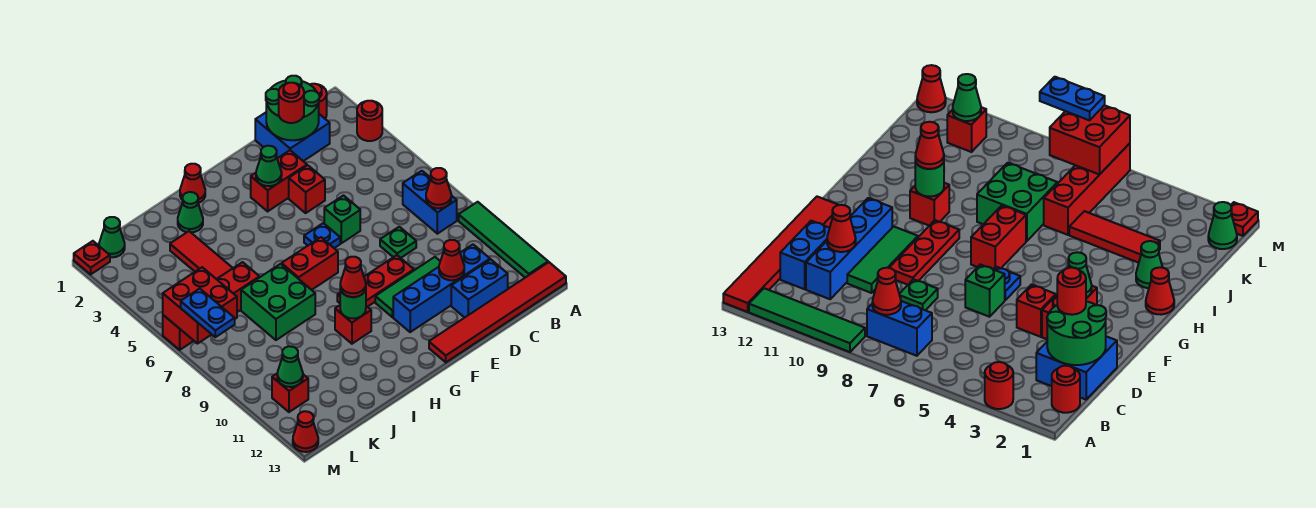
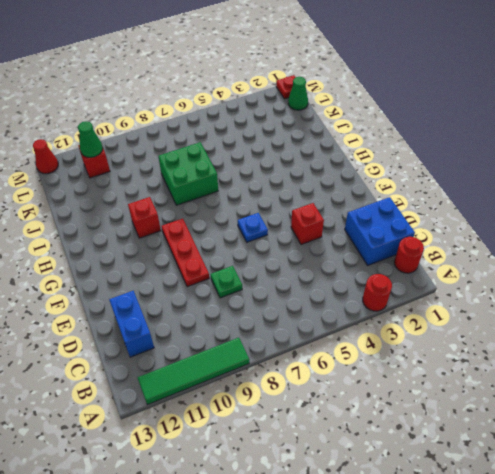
none -> red tile A13:F13 level 1
none -> blue brick B7:B8 level 1
none -> blue brick C11:F11 level 1
none -> green tile D10:F10 level 1

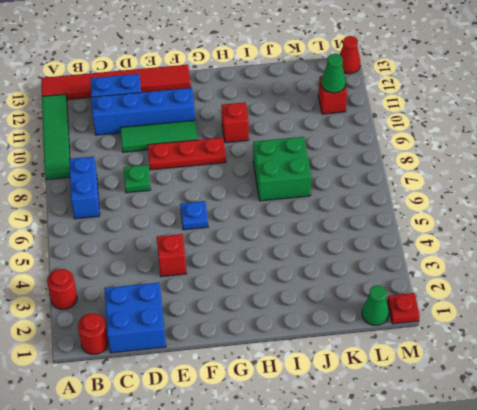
none -> red brick E3:F3 level 1
none -> green brick E6 level 1
none -> red brick G7:H7 level 1
none -> red cone H1 level 1

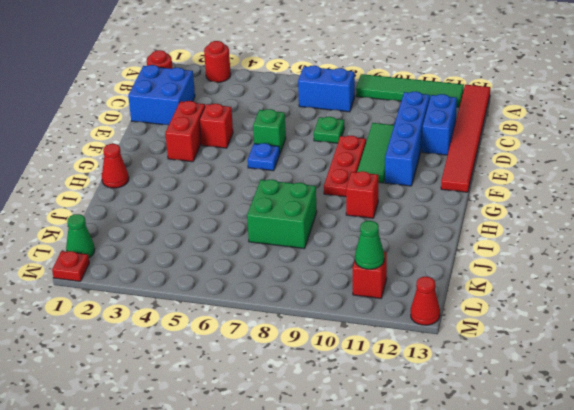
none -> red brick G7:H7 level 1
none -> green cone I2 level 1
none -> red tile J3:J5 level 1
none -> red brick J6:M6 level 1

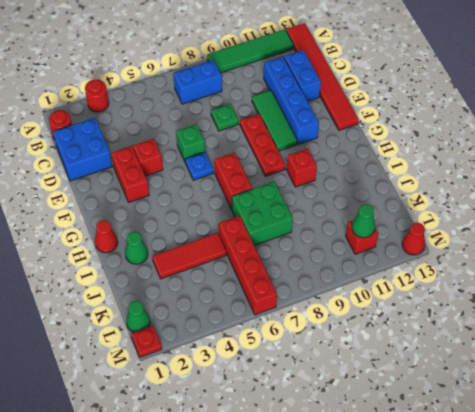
none -> red cone B8 level 2
none -> green round brick C1:D2 level 2
none -> red cone D11 level 2
none -> green cone F3 level 2

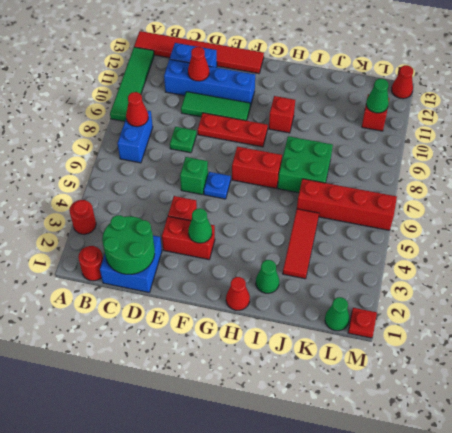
none -> green round brick H10 level 2
none -> red brick L6:M7 level 2
none -> red round brick D2 level 3
none -> red cone H10 level 3

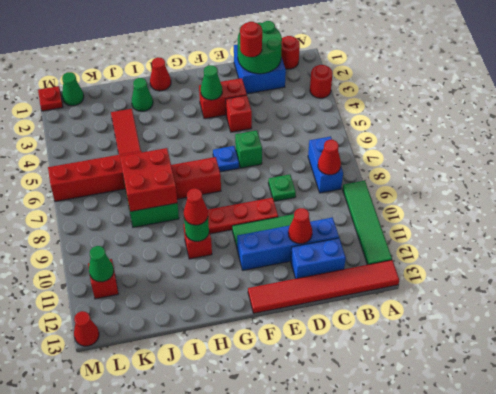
red brick I7:J8 level 2 -> red brick L6:M7 level 2
none -> blue plate M7:M8 level 3

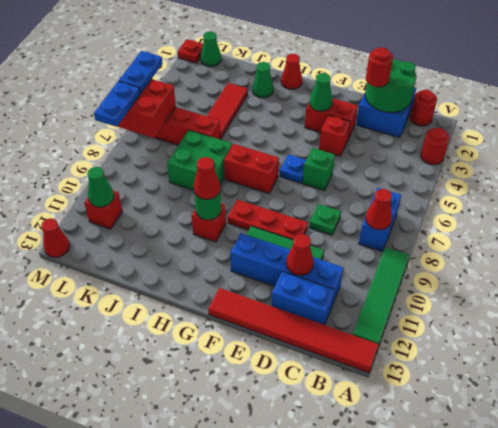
blue plate M5:M6 level 3 -> none

